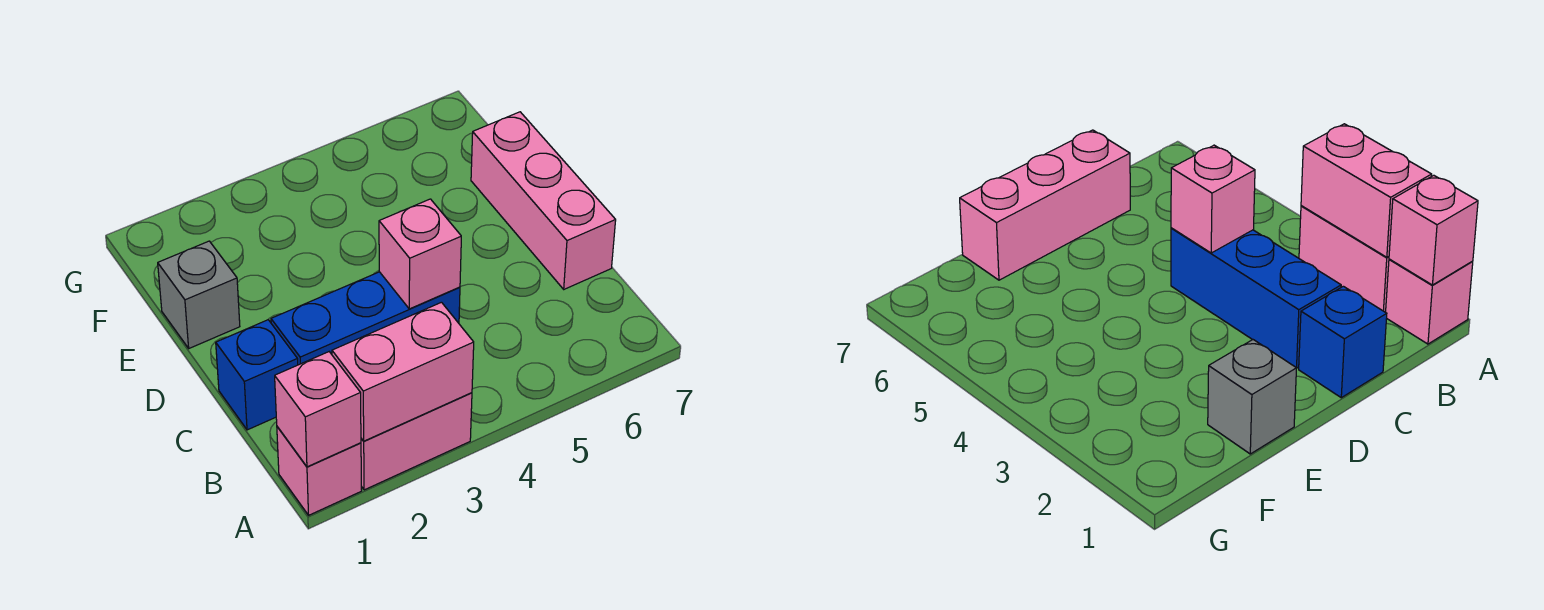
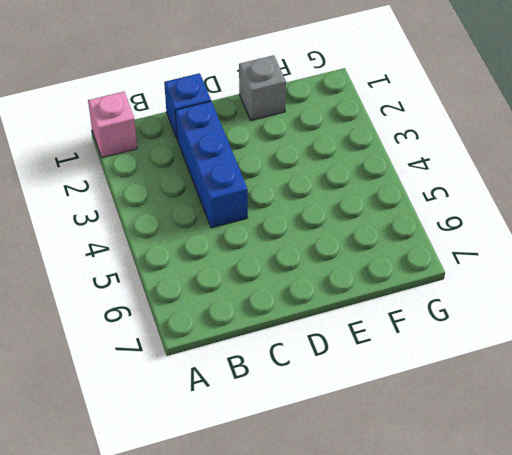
none -> pink brick A2:A3 level 1
none -> pink brick C7:E7 level 1

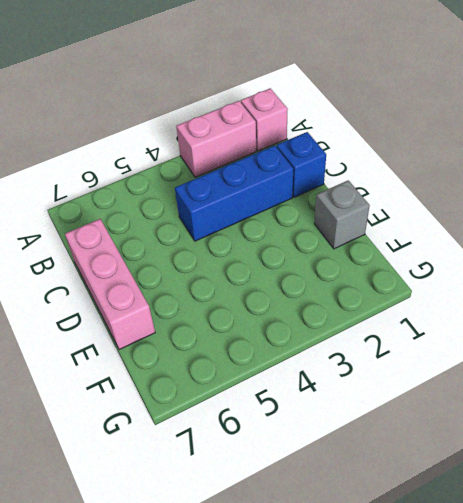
none -> pink brick A1 level 2
none -> pink brick A2:A3 level 2

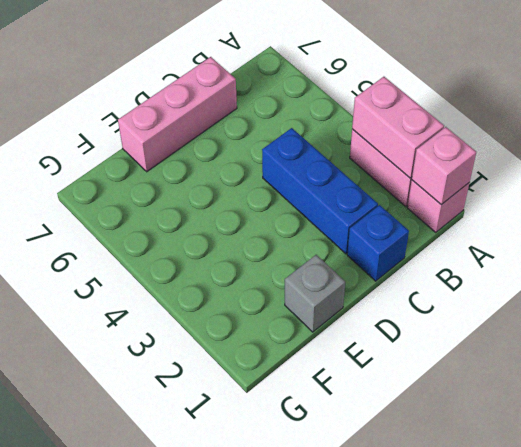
none -> pink brick C4 level 2

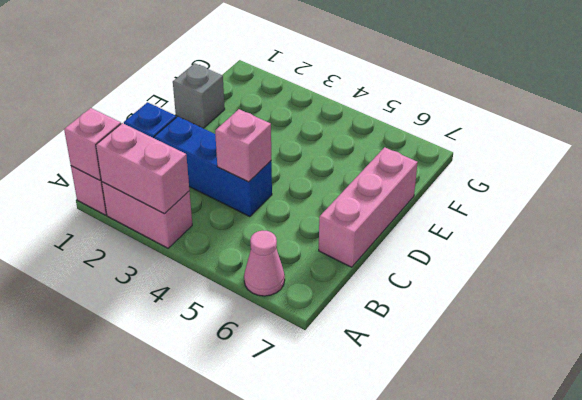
pink cone A6 level 1 -> none

